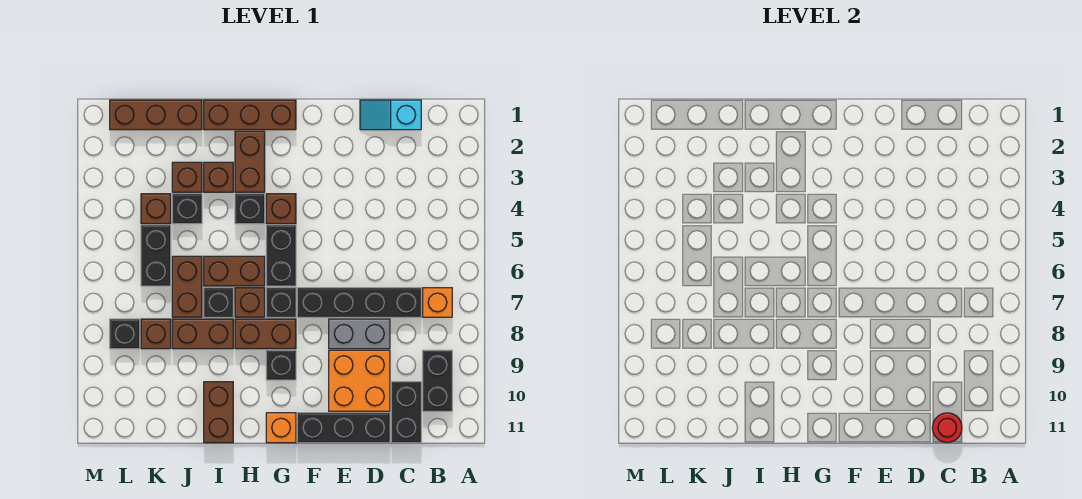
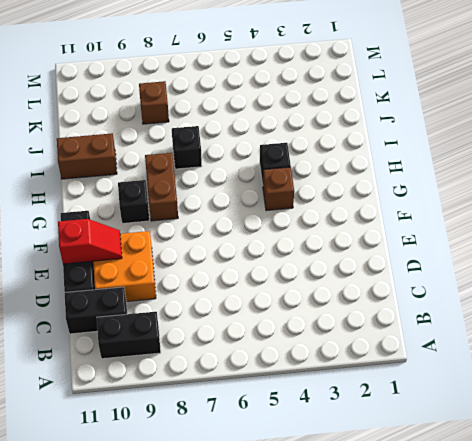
red slope E10:E11 level 2 top 11 -> none
none -> orange brick B7 level 1
none -> cyan slope C1:D1 level 1 top C
none -> black brick C7:F7 level 1
none -> grey brick D8:E8 level 1

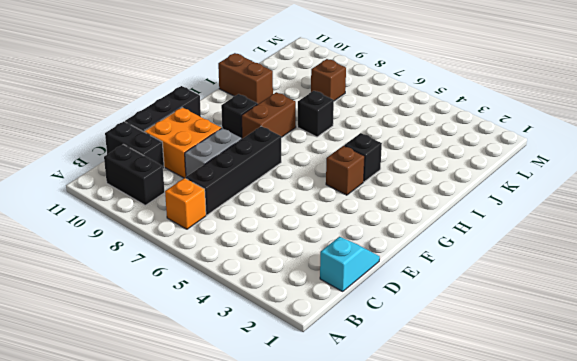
none -> brown brick G1:I1 level 1
none -> black brick G5:G6 level 1
none -> black brick G7 level 1
none -> orange brick G11 level 1

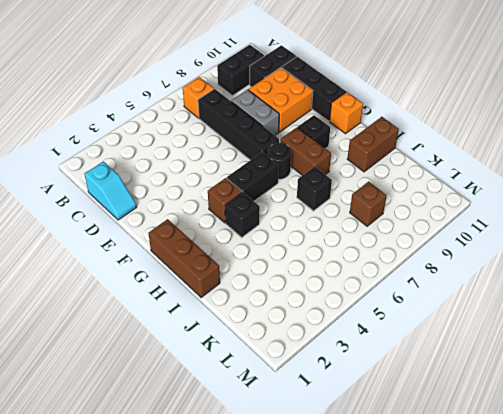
black round brick G7 level 1 -> black brick G7 level 1
none -> brown brick H2:H3 level 1
none -> brown brick H6:I6 level 1
none -> brown brick H7 level 1
none -> brown brick I3 level 1

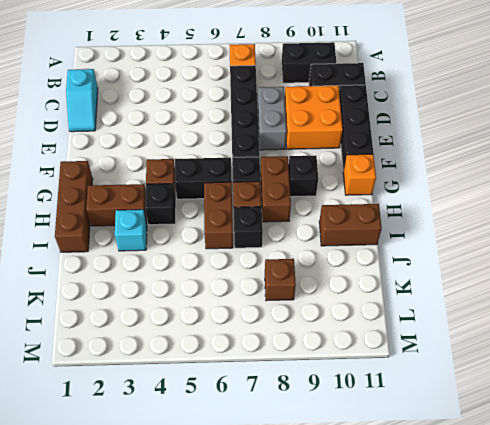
cyan brick I3 level 1 -> brown brick I3 level 1
none -> brown brick I8:J8 level 1
none -> brown brick J1:L1 level 1
none -> brown brick J3 level 1
none -> black brick J4 level 1

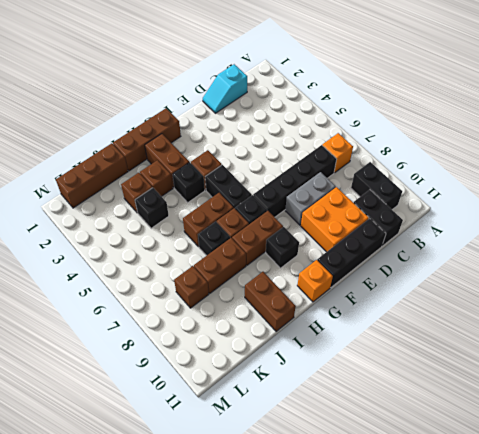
none -> brown brick J6:J7 level 1
none -> brown brick K4 level 1
none -> black brick K5:K6 level 1
none -> black brick L8 level 1

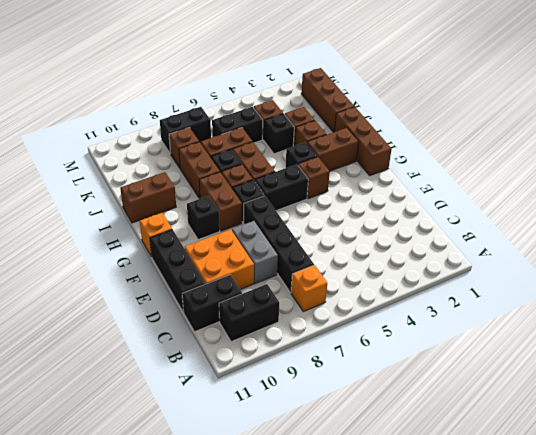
black brick L7:L8 level 1 -> black brick L8 level 1
none -> cyan slope C1:D1 level 1 top C
none -> red round brick C11 level 2

